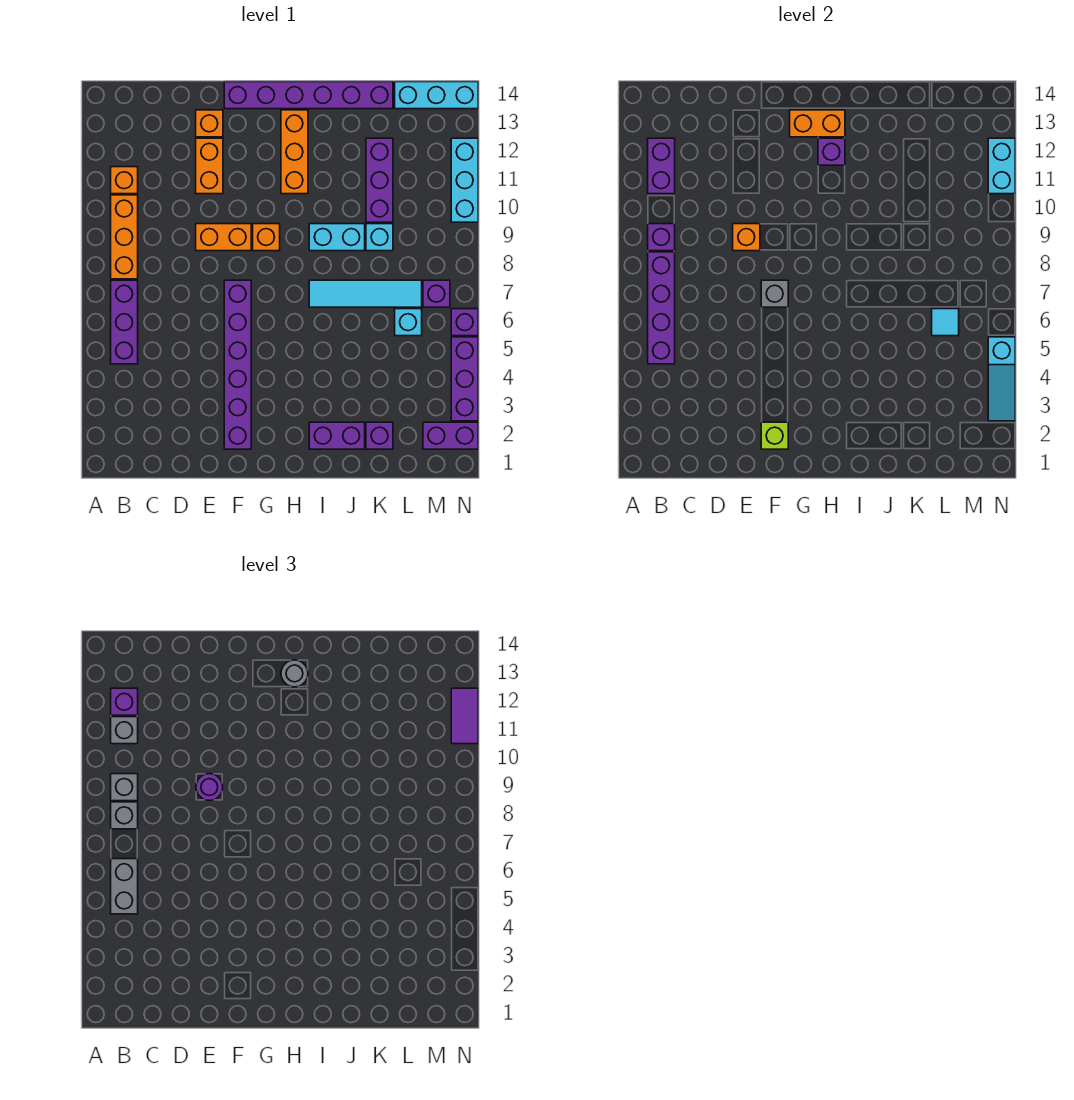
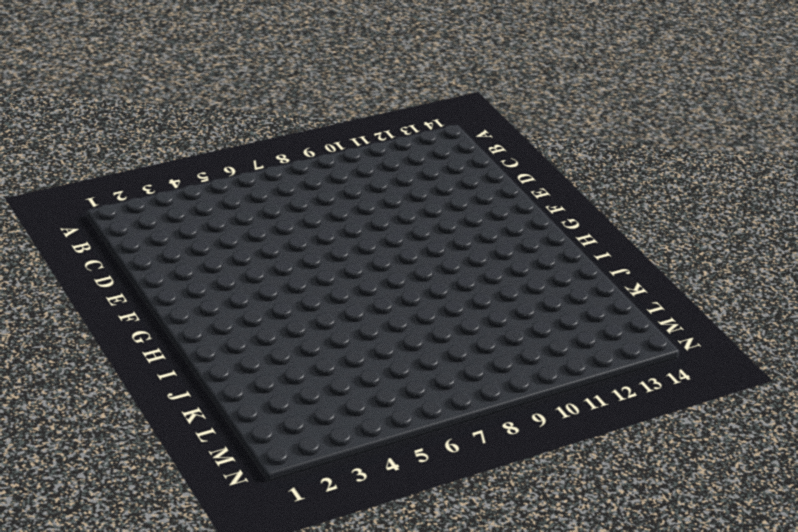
none -> purple brick B5:B7 level 1
none -> orange brick B8:B10 level 1
none -> orange brick B11 level 1
none -> orange brick E9:F9 level 1

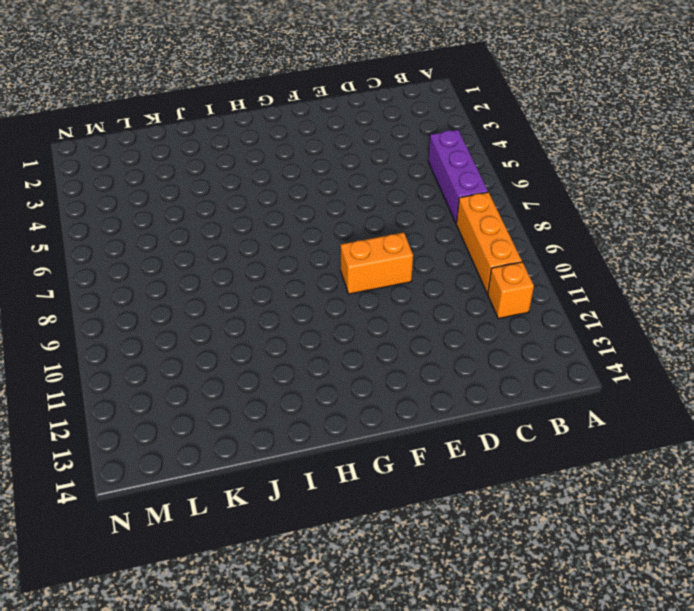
none -> orange brick E11:E12 level 1
none -> orange brick E13 level 1
none -> purple brick F2:F7 level 1
none -> purple brick F14:K14 level 1

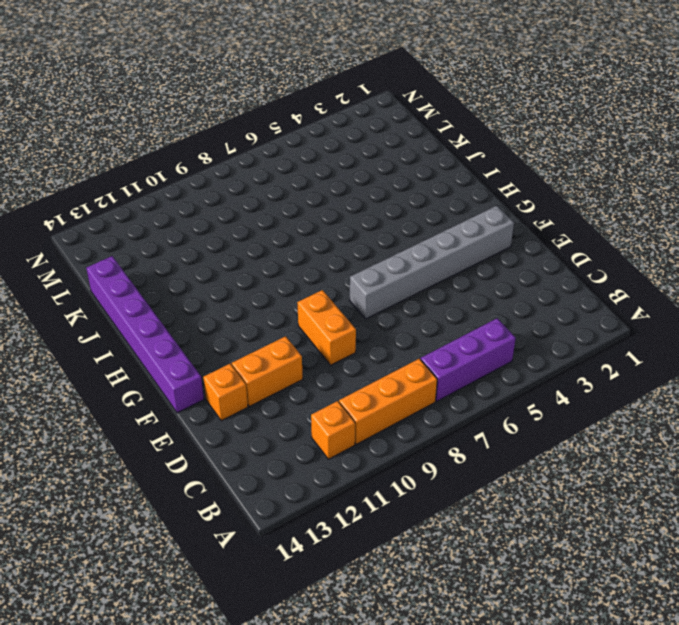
grey brick F2:F7 level 1 -> purple brick F2:F7 level 1
none -> orange brick G9 level 1
none -> orange brick H11:H13 level 1
none -> purple brick I2:J2 level 1
none -> cyan tile I7:L7 level 1

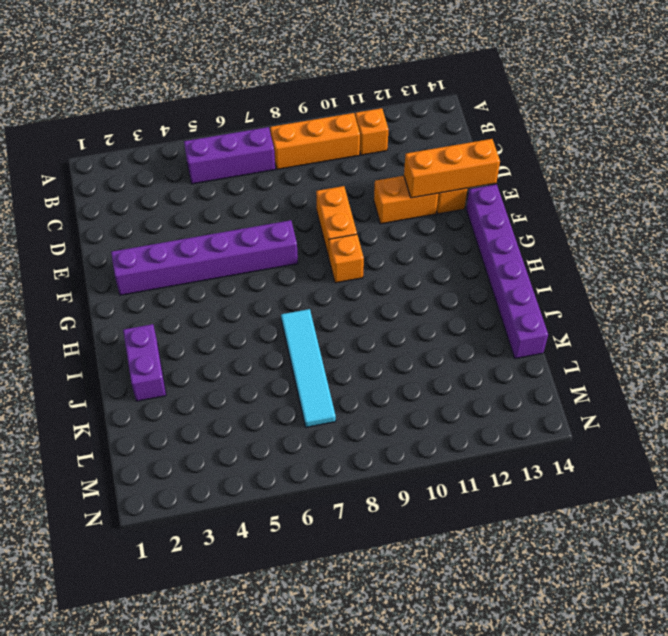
orange brick E12:E14 level 2 -> orange brick H11:H13 level 1
none -> cyan brick I9:J9 level 1
none -> purple brick K2 level 1
none -> cyan brick K9 level 1
none -> purple brick K10:K12 level 1

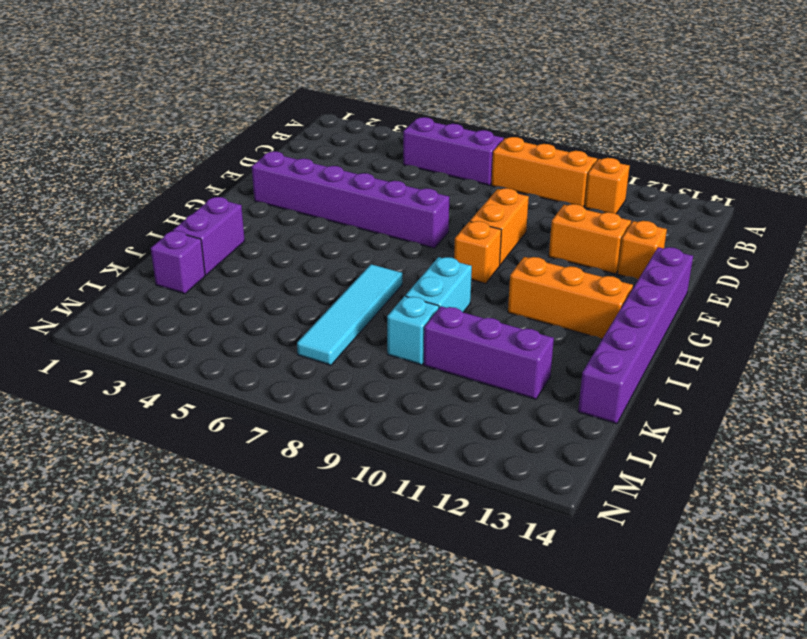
none -> cyan brick L6 level 1
none -> cyan brick L14:N14 level 1
none -> purple brick M2:N2 level 1
none -> purple brick M7 level 1

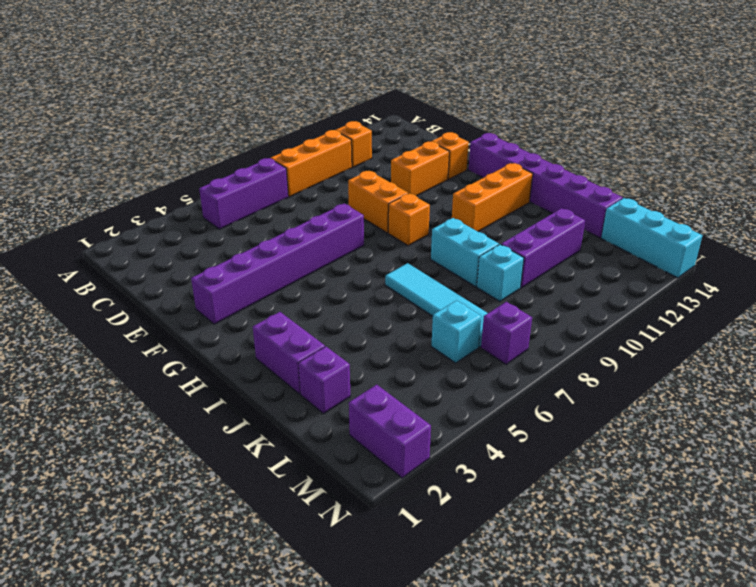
none -> purple brick N3:N5 level 1
none -> purple brick N6 level 1
none -> cyan brick N10:N12 level 1
none -> purple brick B5:B8 level 2

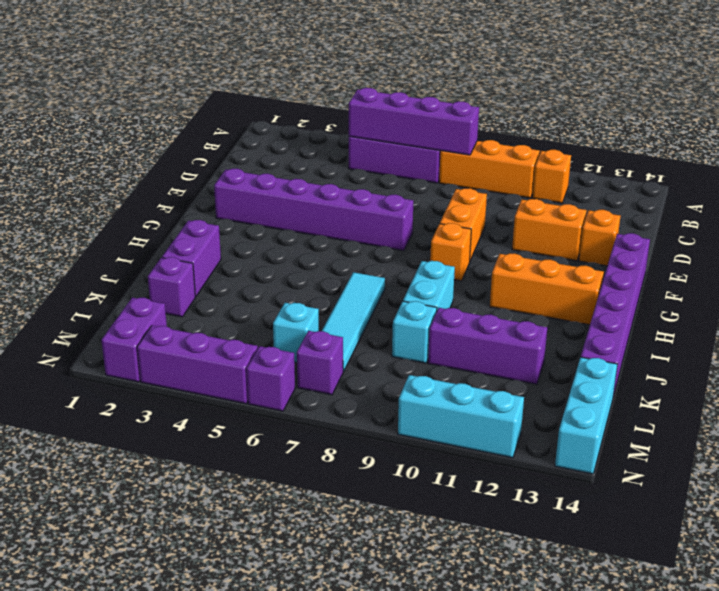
none -> purple brick B9 level 2
none -> purple brick B11:B12 level 2
none -> orange brick E9 level 2
none -> lime brick F2 level 2

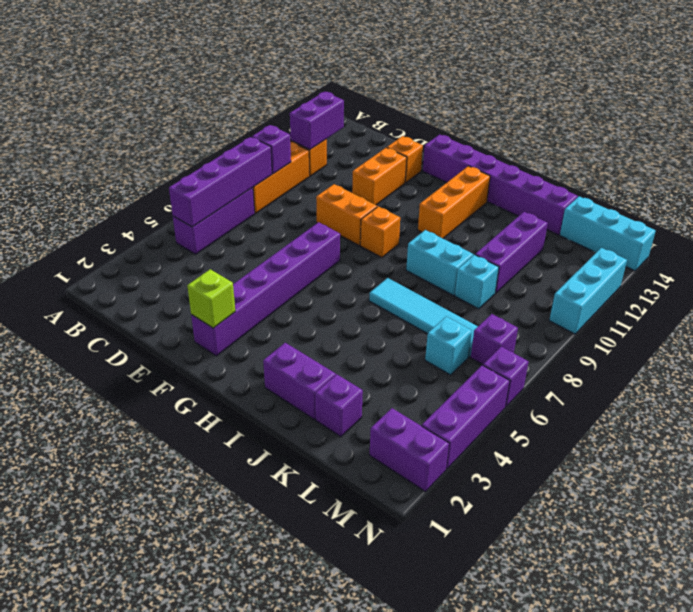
none -> orange brick E9 level 2
none -> grey brick F7 level 2
none -> orange brick G13:H13 level 2
none -> purple brick H12 level 2

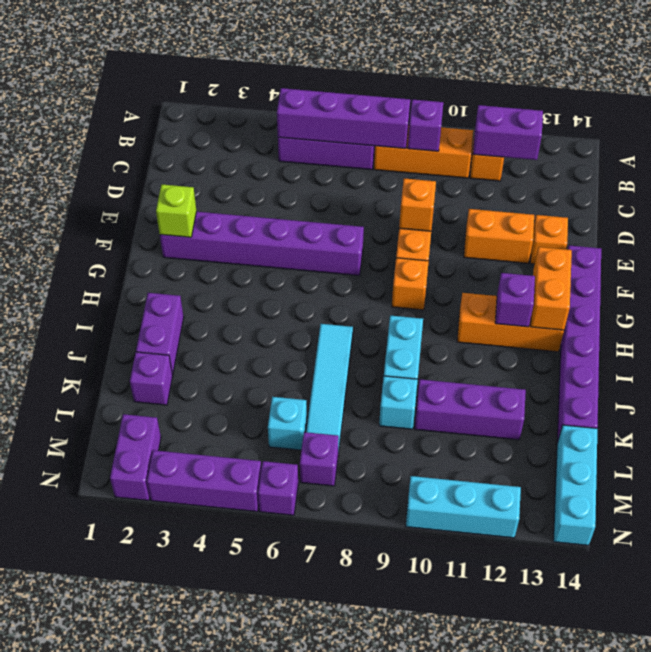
none -> grey brick F7 level 2
none -> cyan tile L6 level 2
none -> cyan slope N3:N5 level 2 top 5
none -> cyan brick N11:N12 level 2

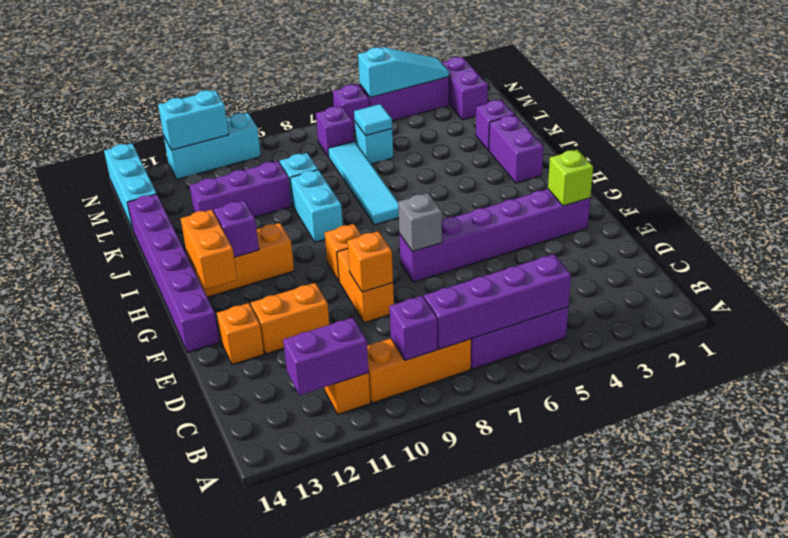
none -> grey brick B5:B6 level 3
none -> grey brick B8 level 3
none -> grey brick B9 level 3
none -> grey brick B11 level 3

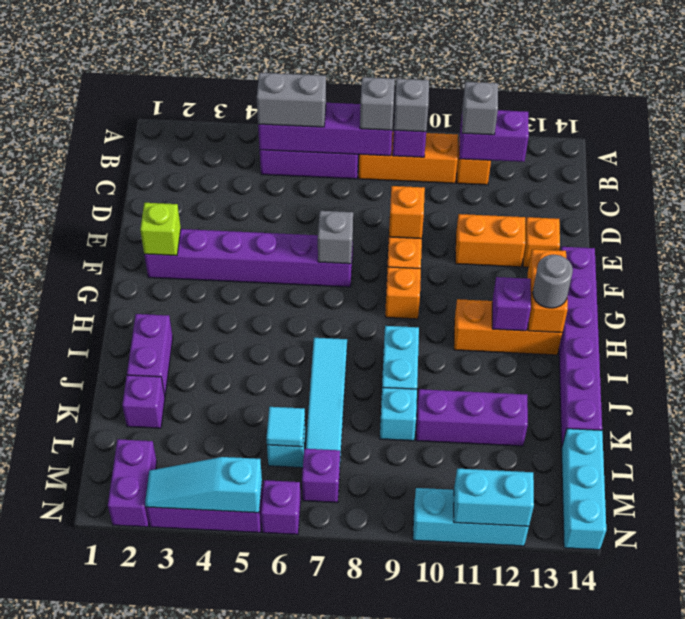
none -> purple brick B12 level 3
none -> purple round brick E9 level 3
none -> purple tile N11:N12 level 3

